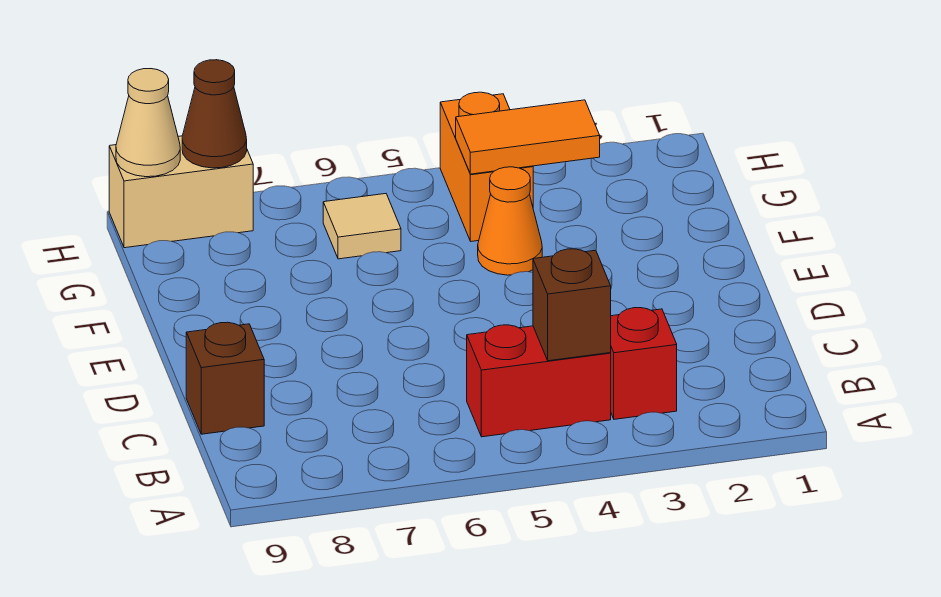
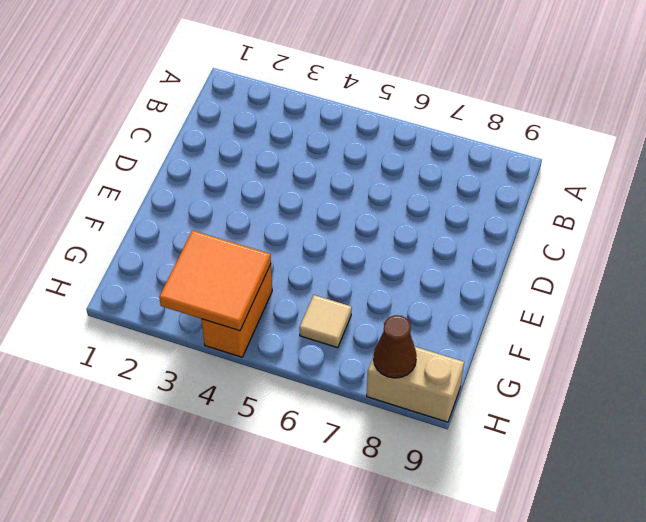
orange tile G3:H4 level 2 -> orange tile G3:G4 level 2
none -> red brick B3 level 1
none -> red brick B4:B5 level 1

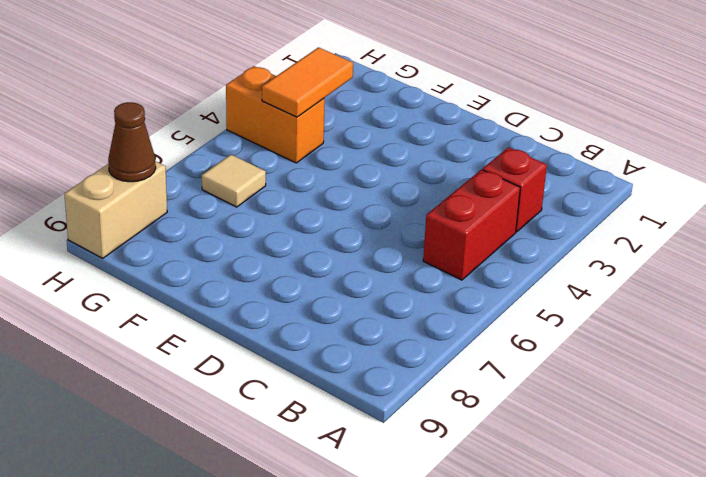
none -> brown brick C9 level 1
none -> orange cone F4 level 1

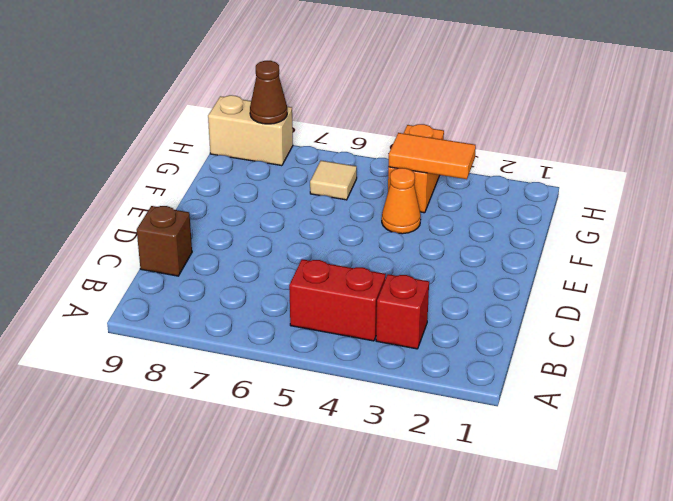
none -> brown brick B4 level 2
none -> tan cone H9 level 2

